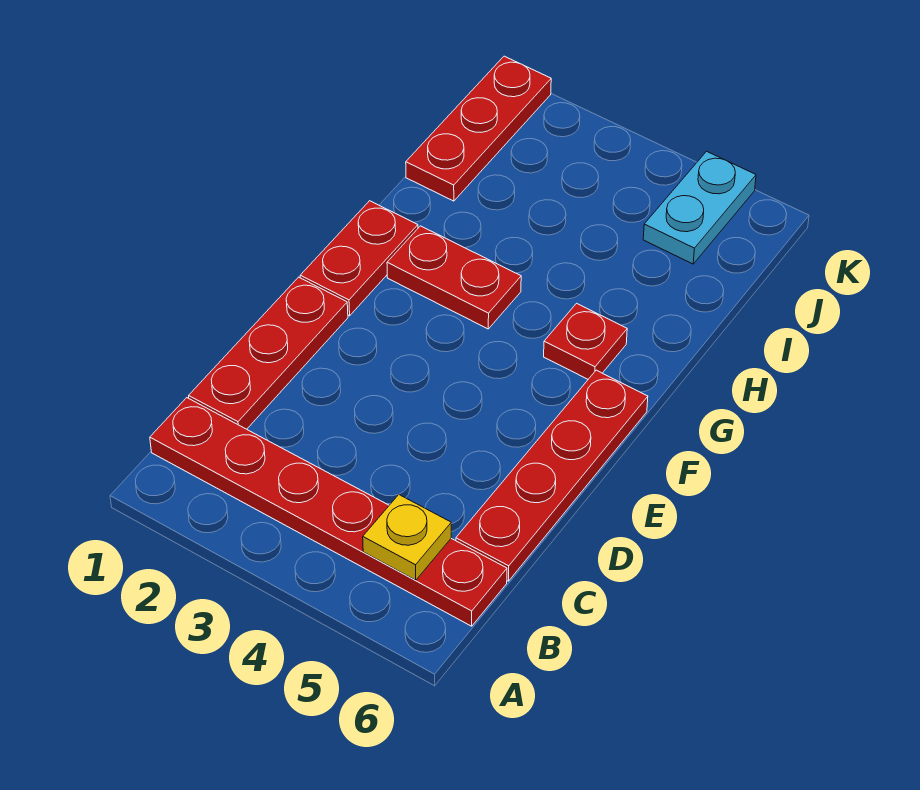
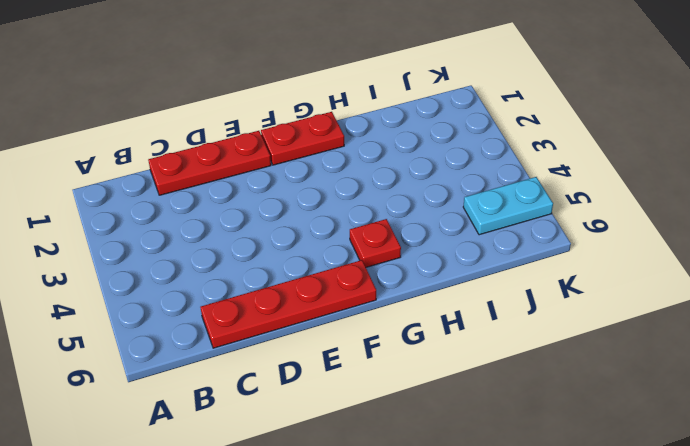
none -> red plate B1:B6 level 1
none -> red plate G2:G3 level 1

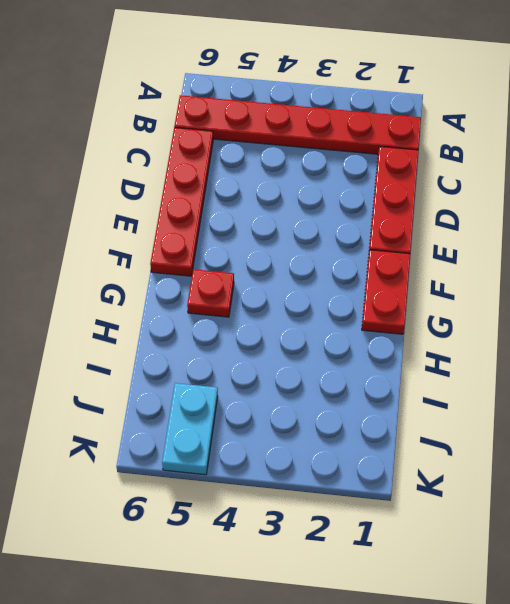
none -> red plate G2:G3 level 1
none -> red plate I1:K1 level 1

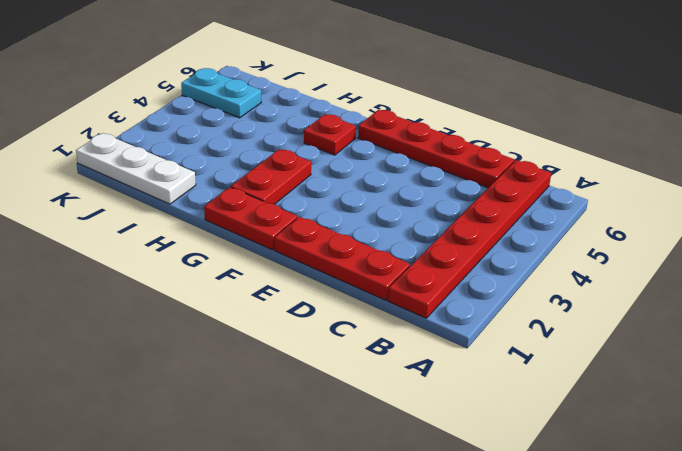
white plate I1:K1 level 1 -> red plate I1:K1 level 1
none -> yellow plate B5 level 2

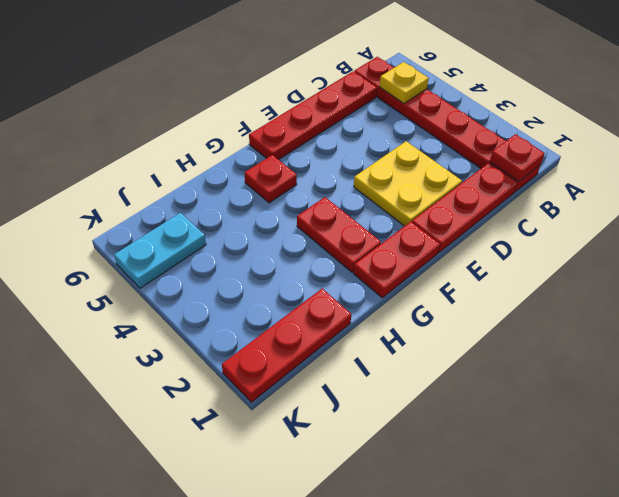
red plate B1 level 2 -> none
yellow plate D2:E3 level 1 -> none

